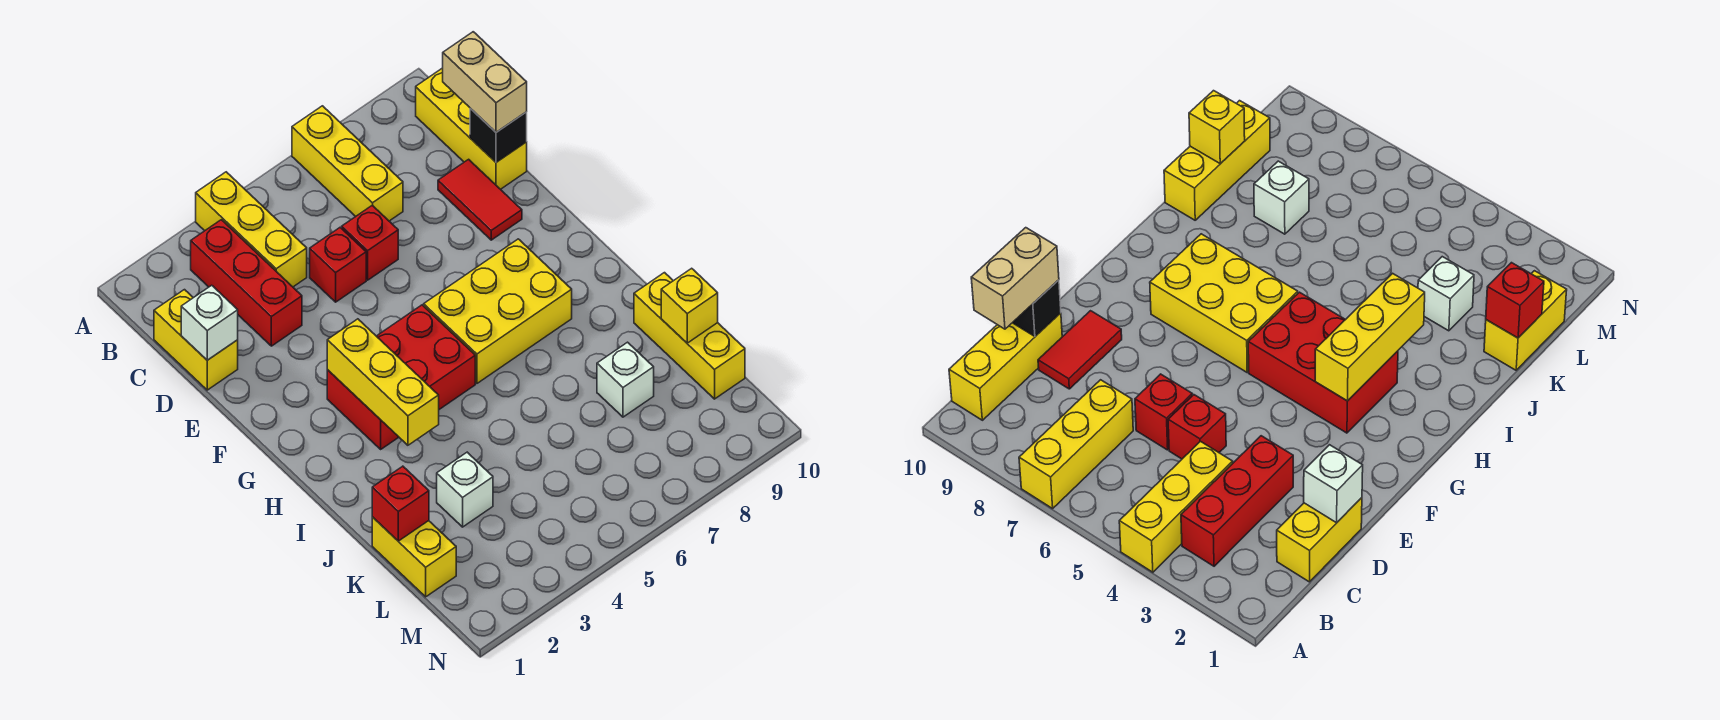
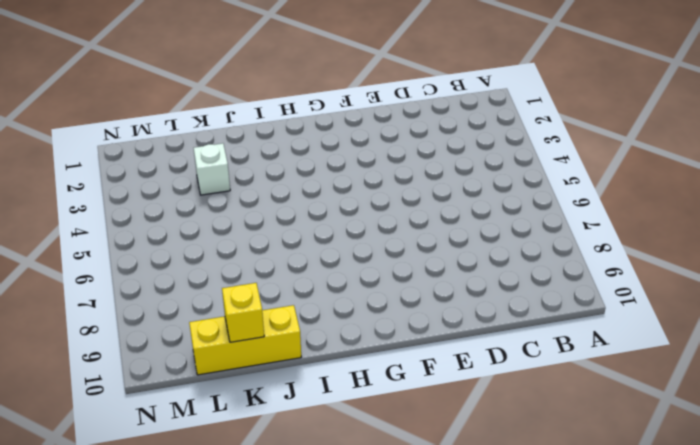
none -> yellow brick A4:C4 level 1
none -> yellow brick A7:C7 level 1
none -> red brick B3:D3 level 1

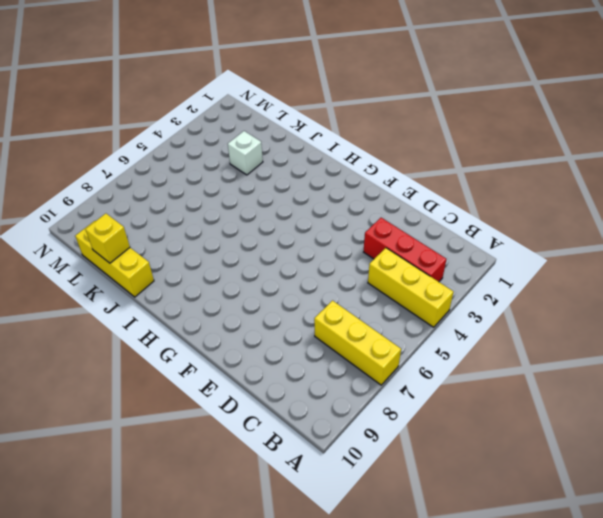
none -> yellow brick B10:D10 level 1
none -> yellow brick C1:D1 level 1
none -> red brick D5 level 1

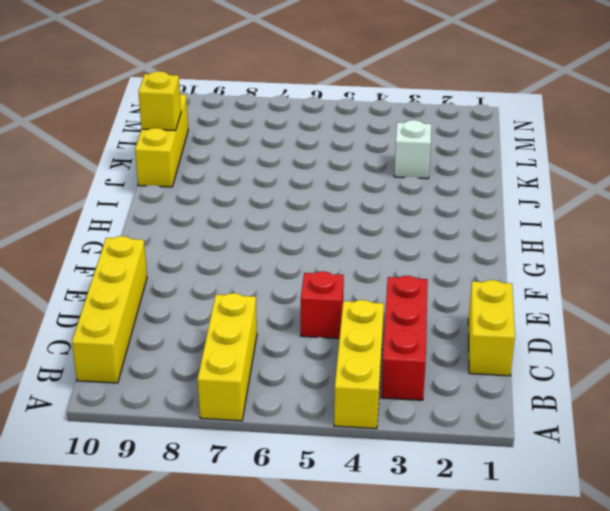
yellow brick B10:E10 level 1 -> yellow brick B10:D10 level 1
none -> red brick D6 level 1
none -> red tile D9:E9 level 1
none -> red brick G3:H5 level 1

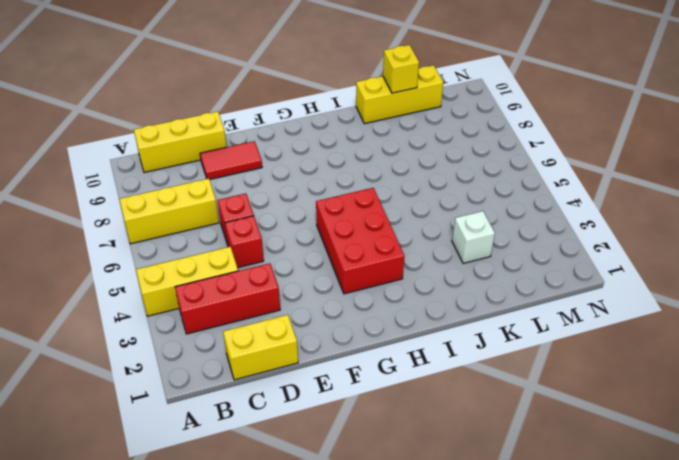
none -> yellow brick G6:H8 level 1
none -> yellow brick K1:L1 level 1
none -> white brick K8 level 1

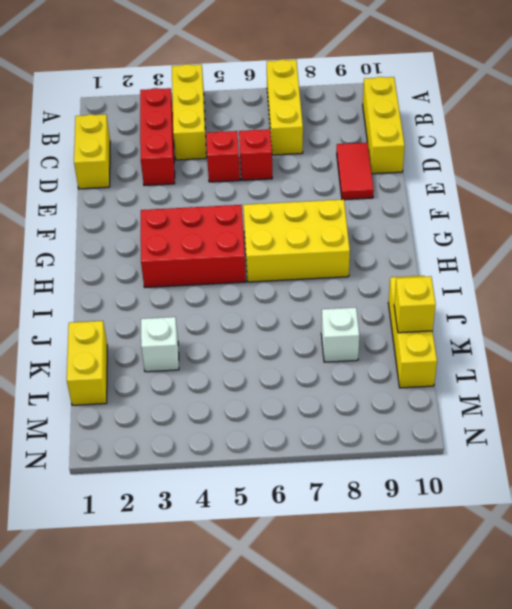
none -> white brick D1 level 2
none -> black brick D10 level 2
none -> yellow brick G3:I3 level 2

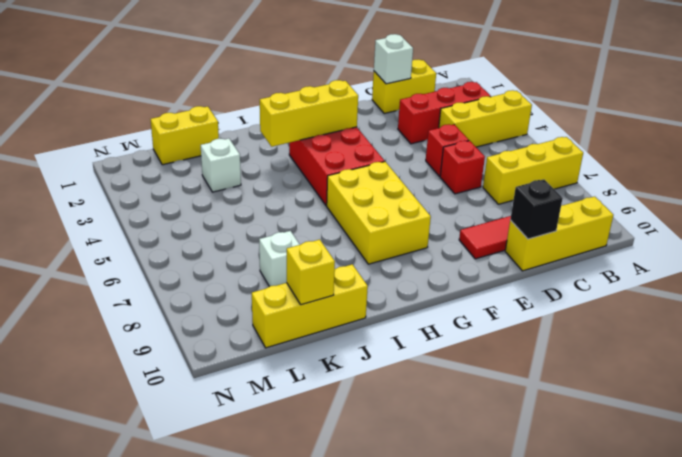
none -> red brick K1 level 2
none -> tan brick C10:D10 level 3

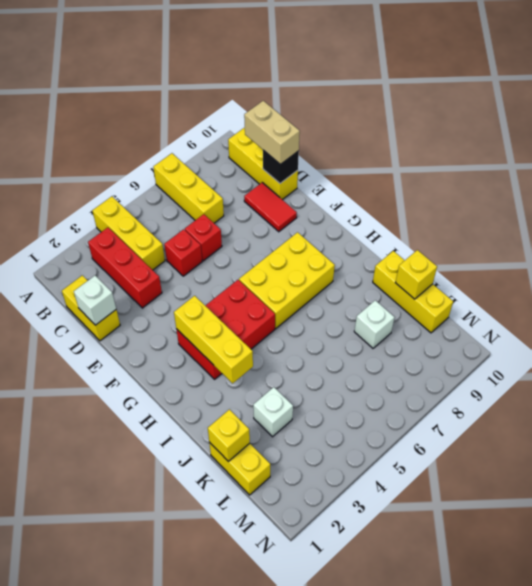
yellow brick K1 level 2 -> red brick K1 level 2

